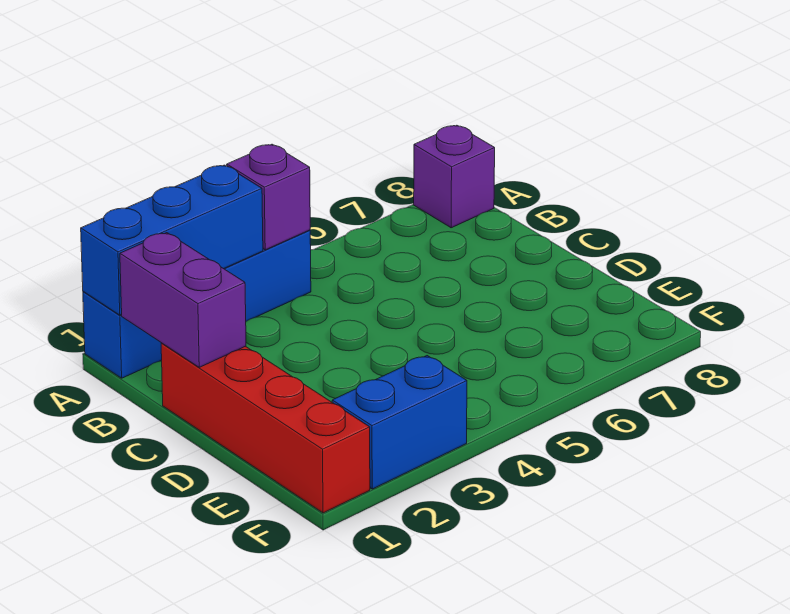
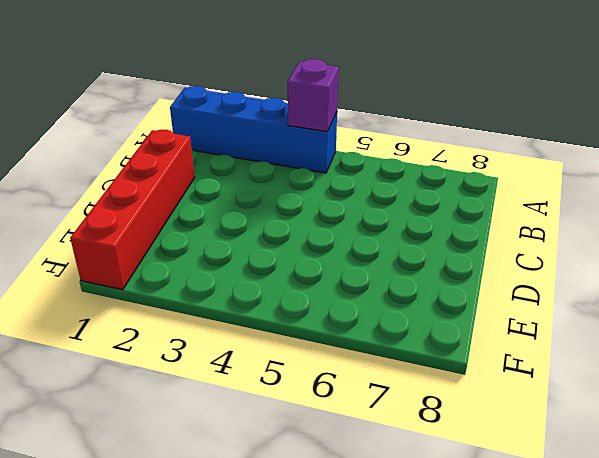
none -> purple brick A8 level 1
none -> blue brick F2:F3 level 1

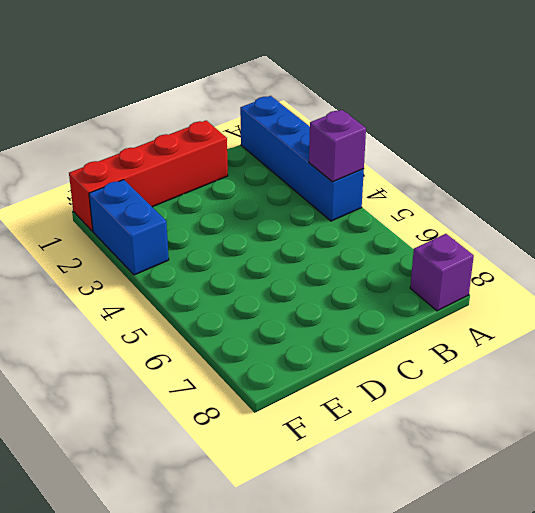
none -> blue brick A1:A3 level 2
none -> purple brick B1:C1 level 2

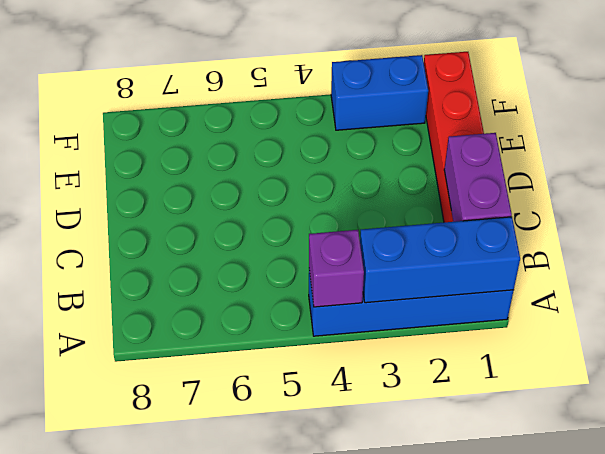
none -> purple brick A8 level 1

